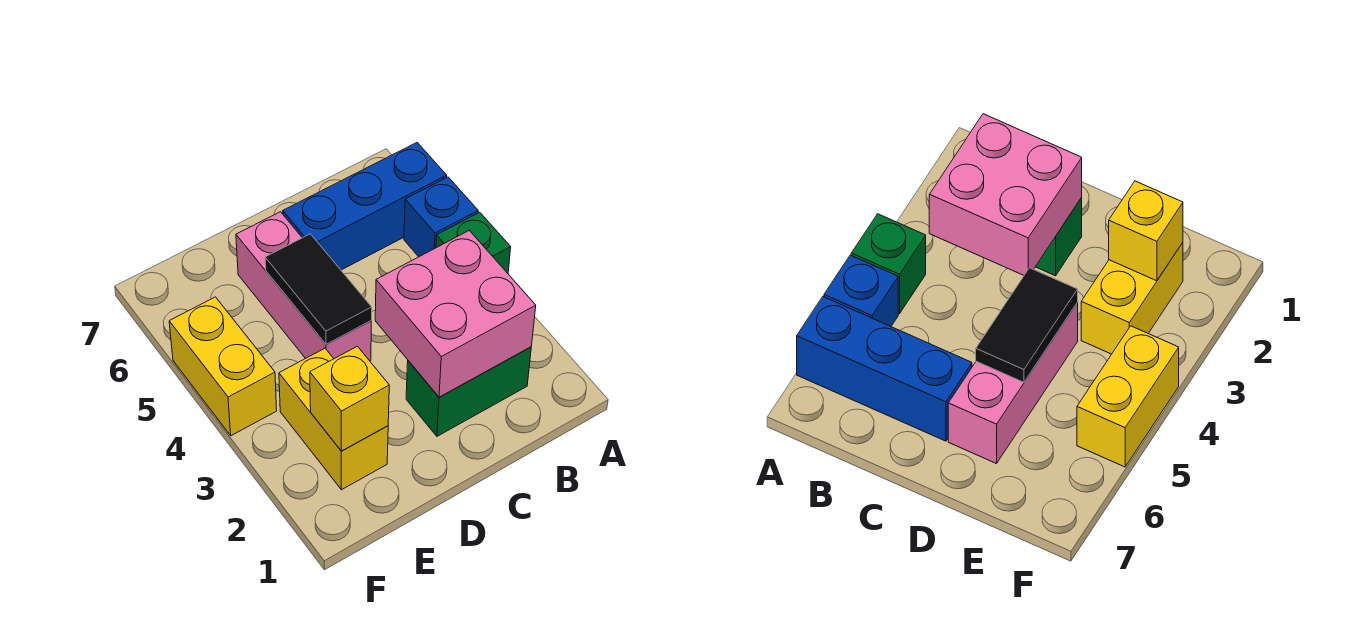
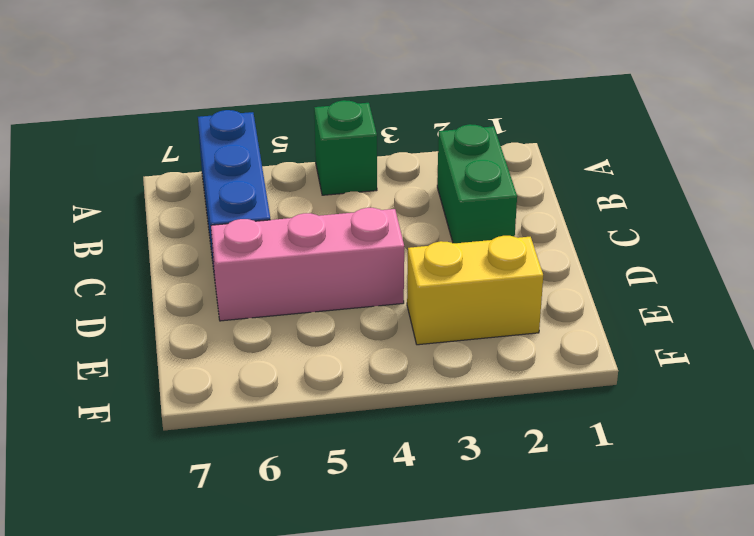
none -> blue brick A5 level 1
none -> yellow brick F4:F5 level 1

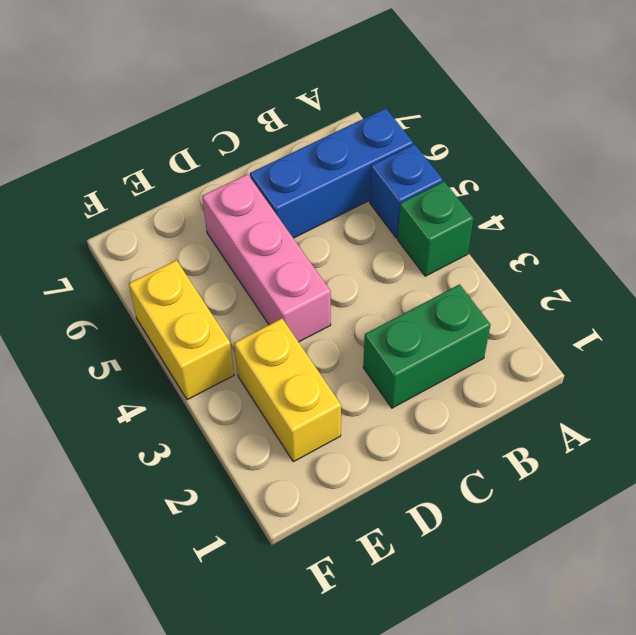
none -> pink brick B2:C3 level 2
none -> black tile D4:D5 level 2

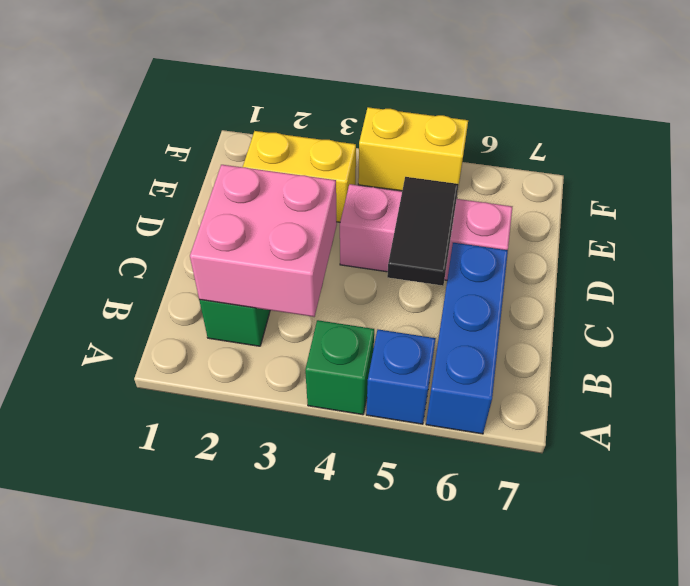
black tile C5:D5 level 2 -> black tile D4:D5 level 2
none -> yellow brick E2 level 2

